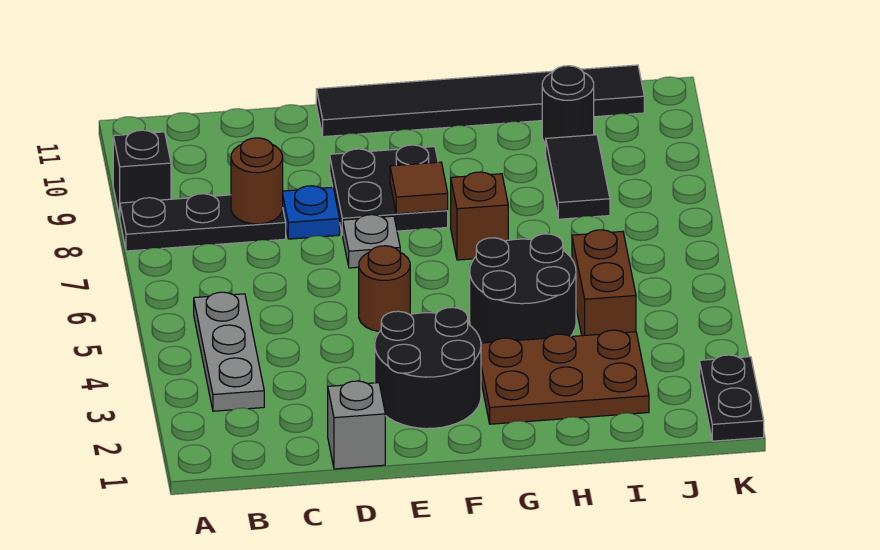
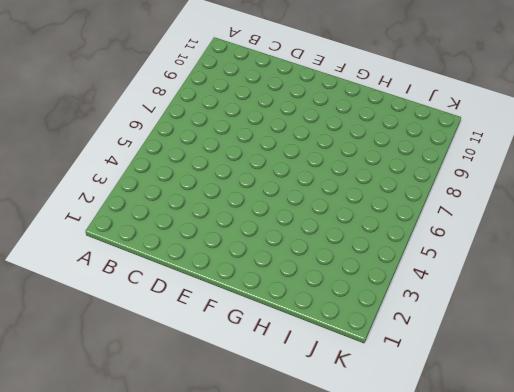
none -> black plate A8:C8 level 1
none -> black brick A9 level 1
none -> grey plate B3:B5 level 1

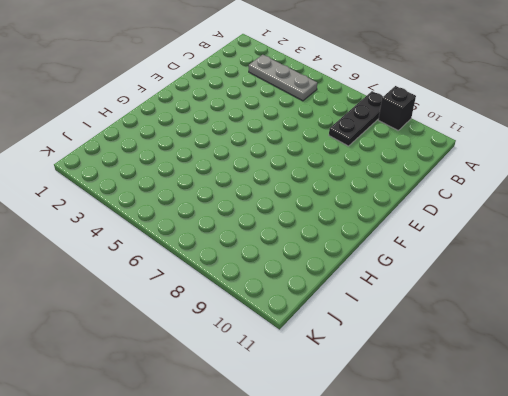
none -> grey brick D1 level 1
none -> blue plate D8 level 1
none -> black round brick E2:F3 level 1

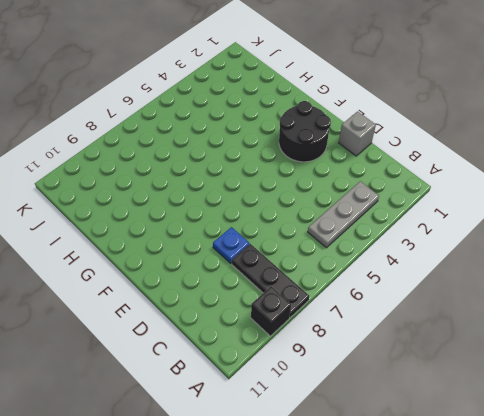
none -> brown round brick E5 level 1
none -> grey plate E7 level 1
none -> black plate E8:F9 level 1

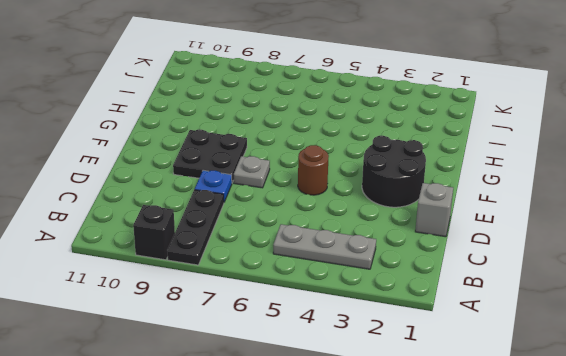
none -> black tile E11:J11 level 1
none -> brown plate G2:I3 level 1
none -> black round brick G4:H5 level 1

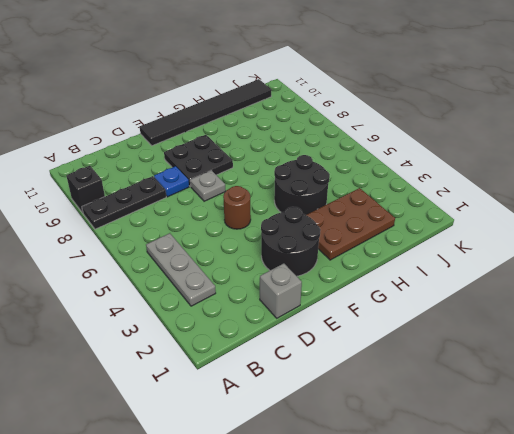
none -> brown brick G7 level 1
none -> brown brick I4:I5 level 1
none -> black tile I8:I9 level 1

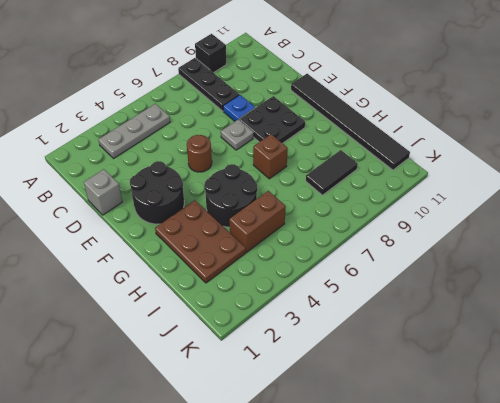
none -> black round brick I10 level 1
none -> black plate K1:K2 level 1
none -> brown round brick C8 level 2

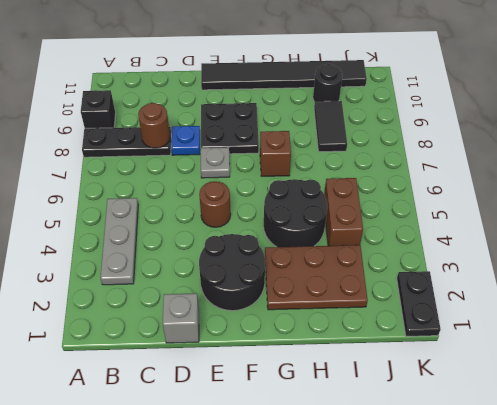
none -> brown tile F8 level 2

